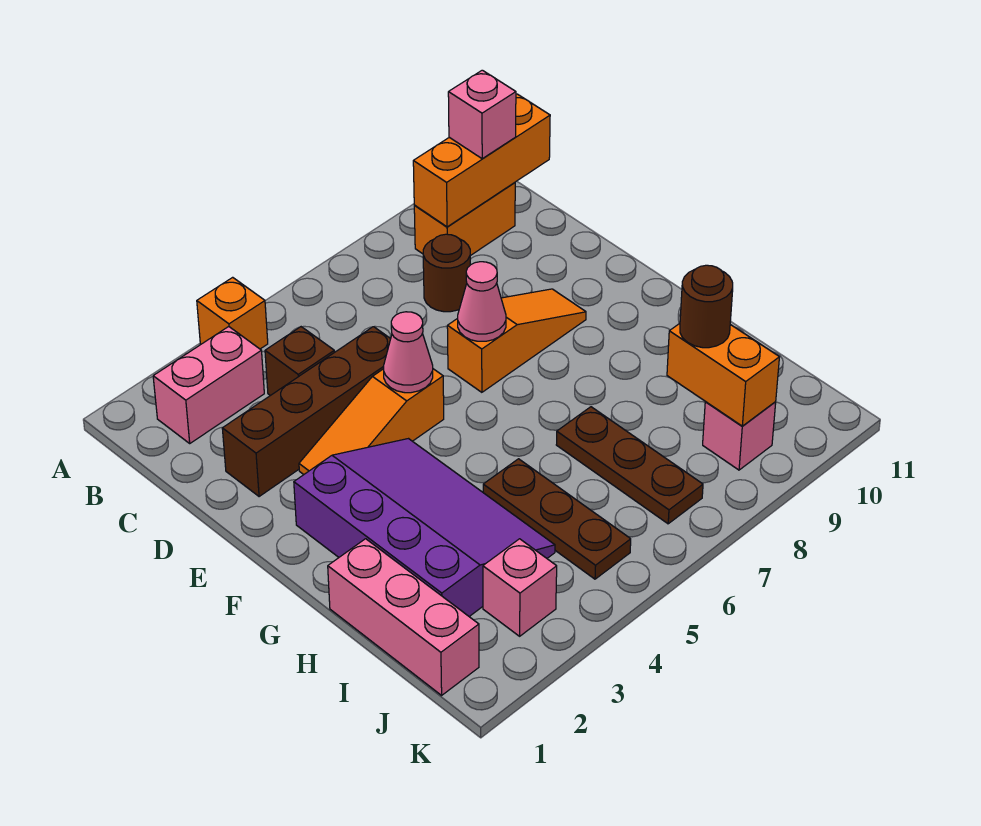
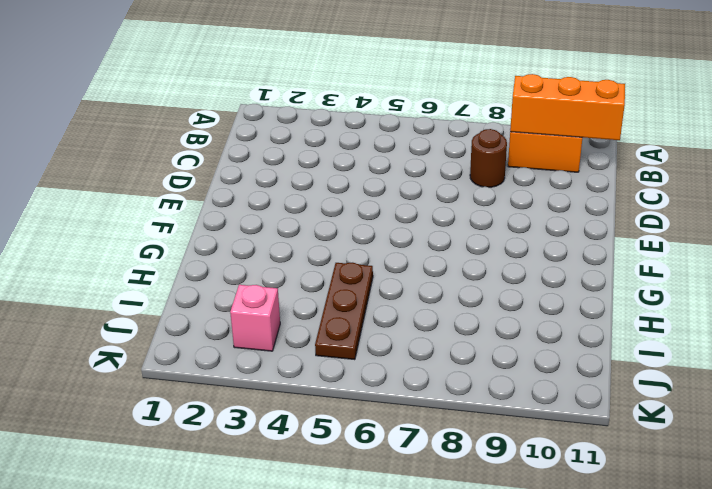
none -> orange brick A4 level 1
none -> pink brick B2:B3 level 1
none -> brown brick C4 level 1

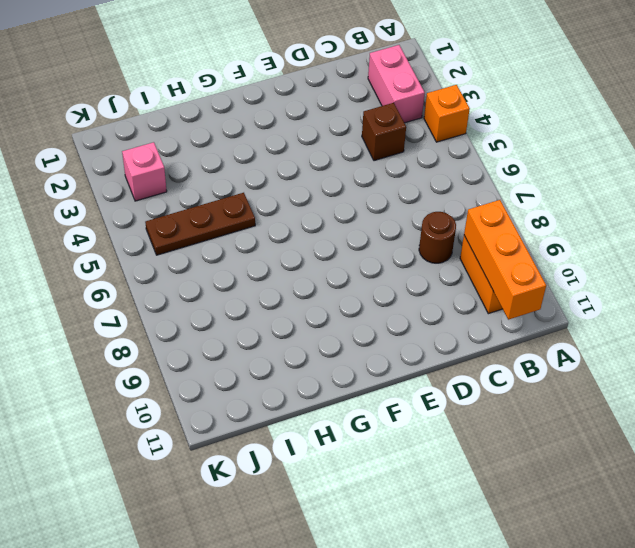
none -> brown brick D2:D5 level 1
none -> orange slope E3:E5 level 1 top 5
none -> orange slope E7:E9 level 1 top 7

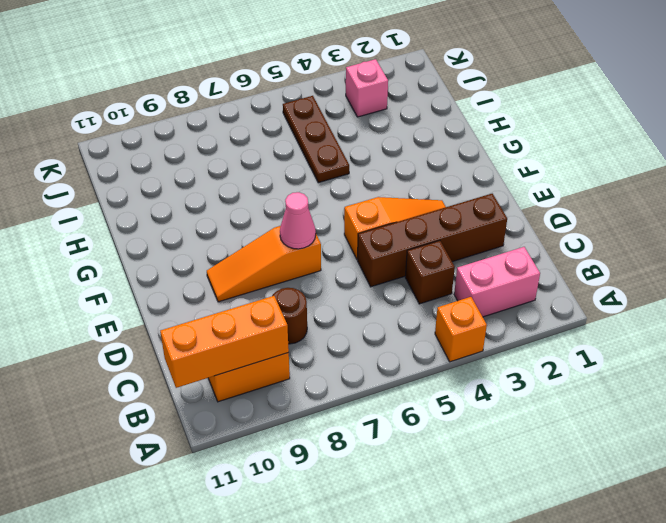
none -> purple slope F2:I4 level 1 top 2
none -> pink brick H1:J1 level 1
none -> brown plate H7:J7 level 1

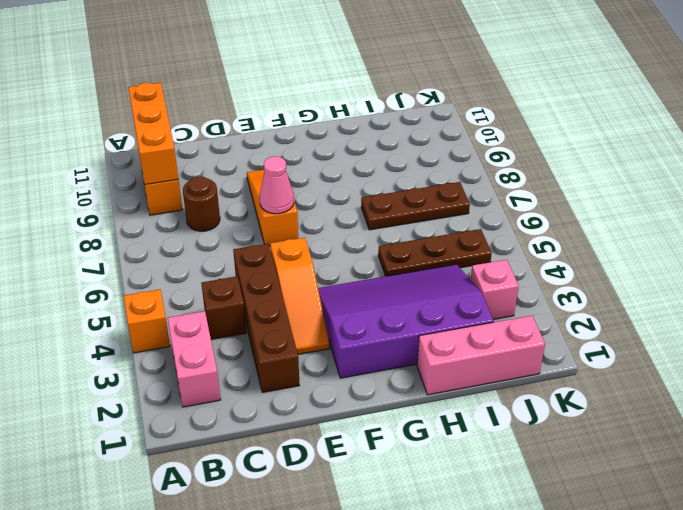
none -> pink brick J9 level 1
none -> pink cone E5 level 2
none -> orange brick I9:J9 level 2

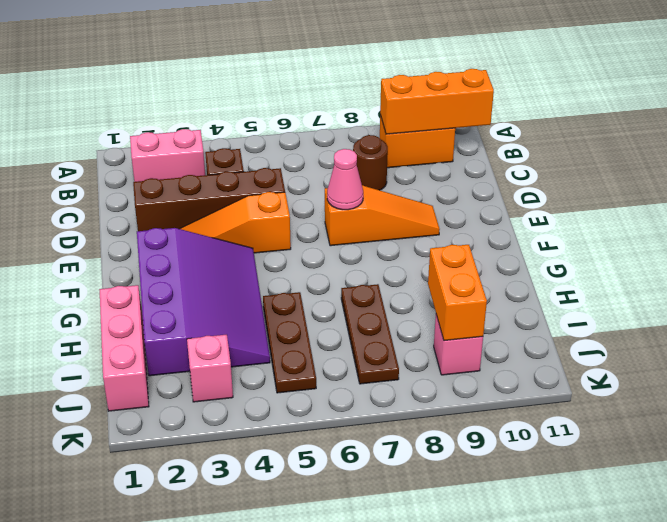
none -> orange brick A4 level 1
none -> pink cone E5 level 2
none -> pink brick B10 level 3

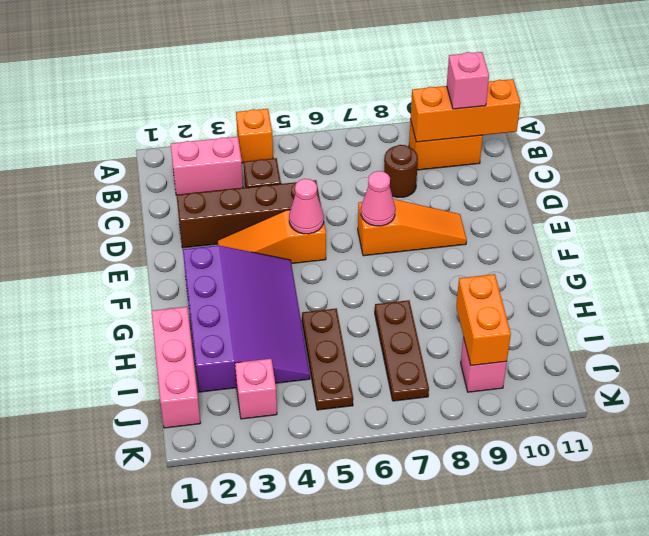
none -> brown round brick I9 level 3

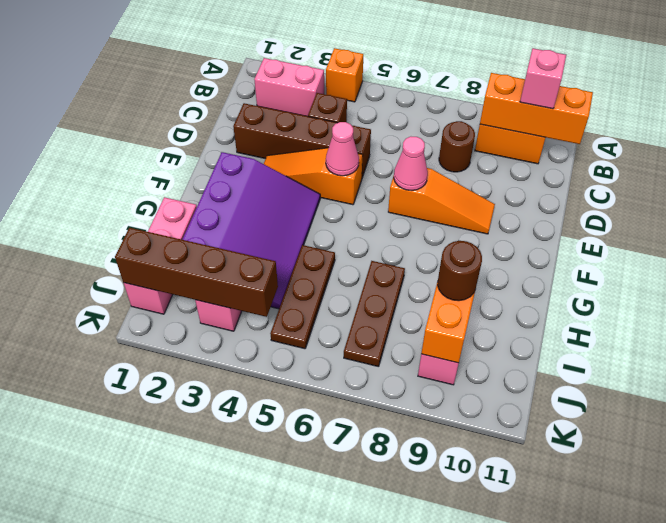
brown brick J1:J4 level 2 -> none

